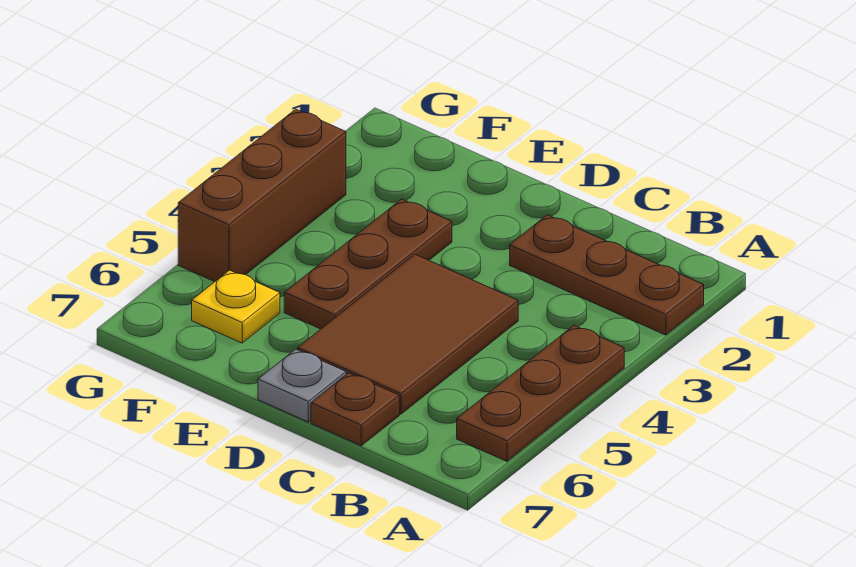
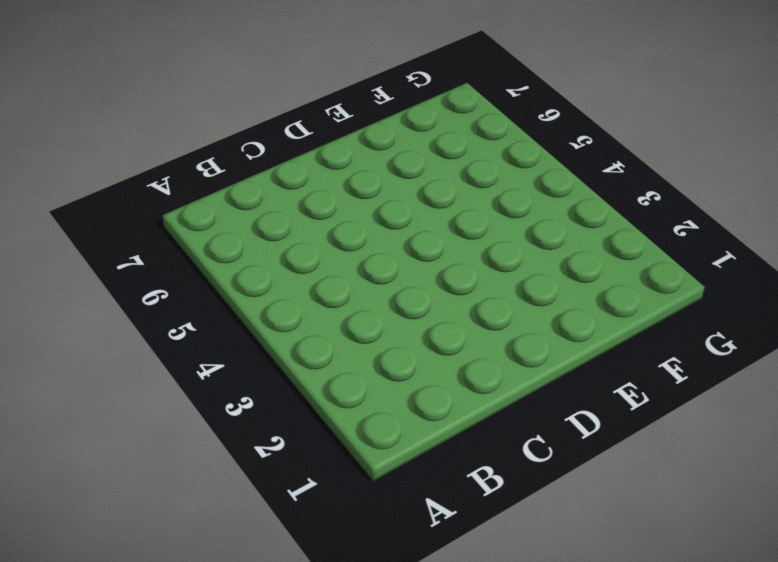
none -> brown plate A2:C2 level 1
none -> brown plate A4:A6 level 1

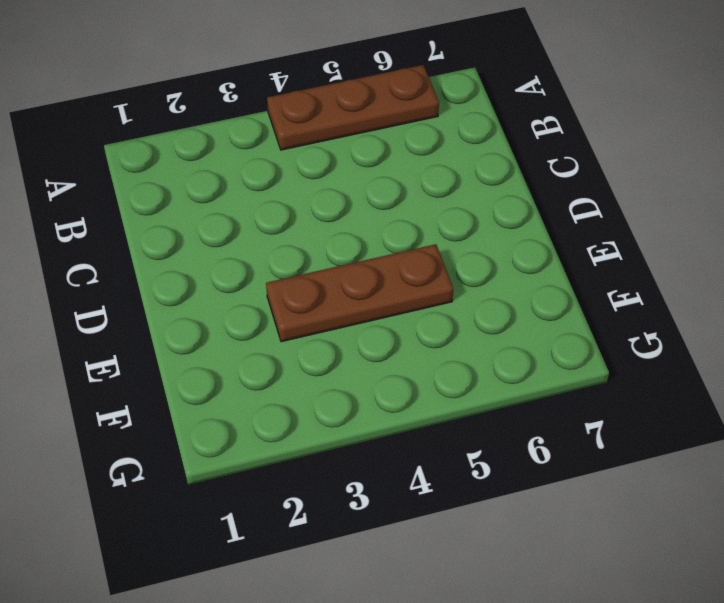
none -> brown plate A2:C2 level 1
none -> brown tile C4:D6 level 1

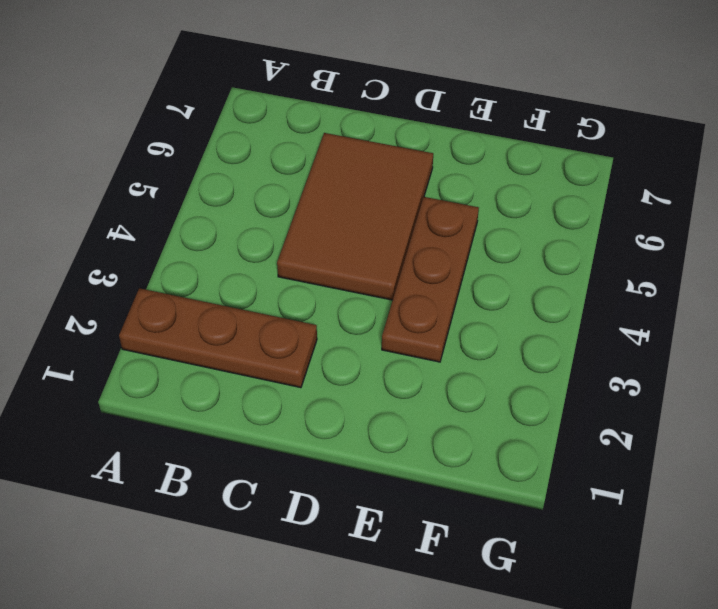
none -> brown plate A4:A6 level 1
none -> brown plate C7 level 1

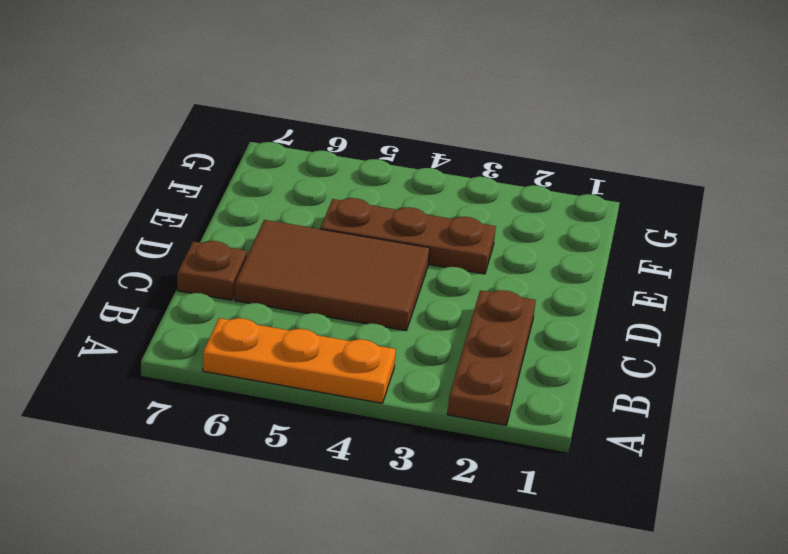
orange plate A4:A6 level 1 -> brown plate A4:A6 level 1
none -> grey plate D7 level 1
none -> yellow plate F6 level 1

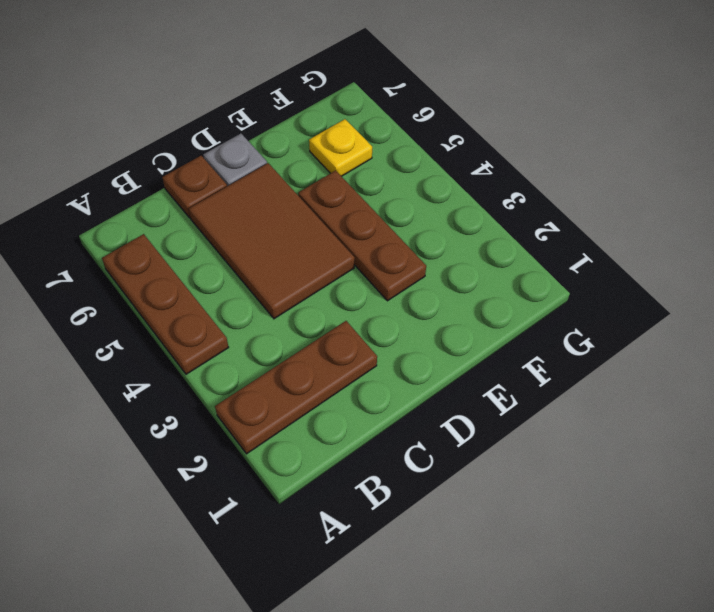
none -> brown brick G3:G5 level 1

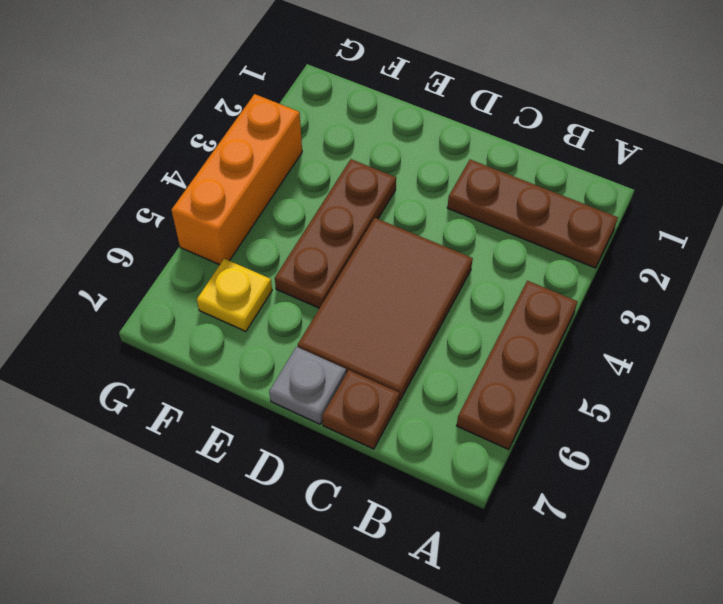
orange brick G3:G5 level 1 -> brown brick G3:G5 level 1

